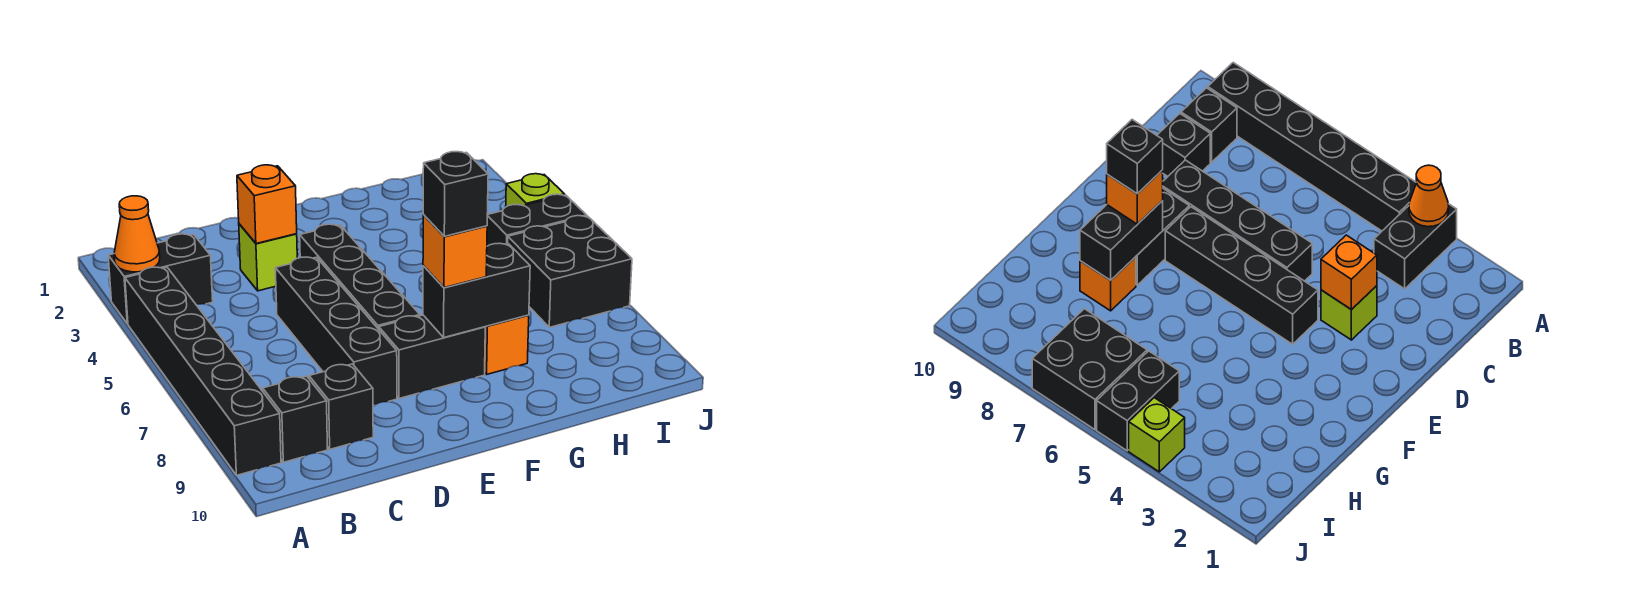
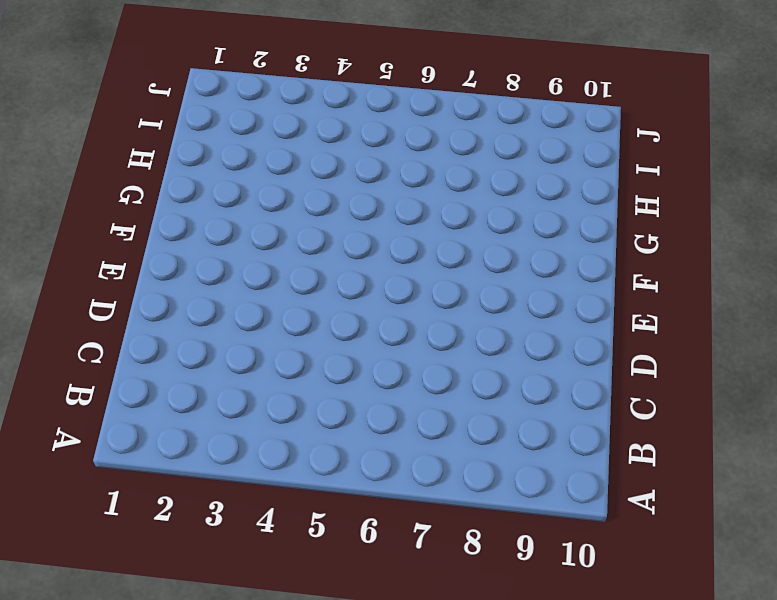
none -> black brick A3:B3 level 1
none -> black brick A4:A9 level 1
none -> black brick B9 level 1

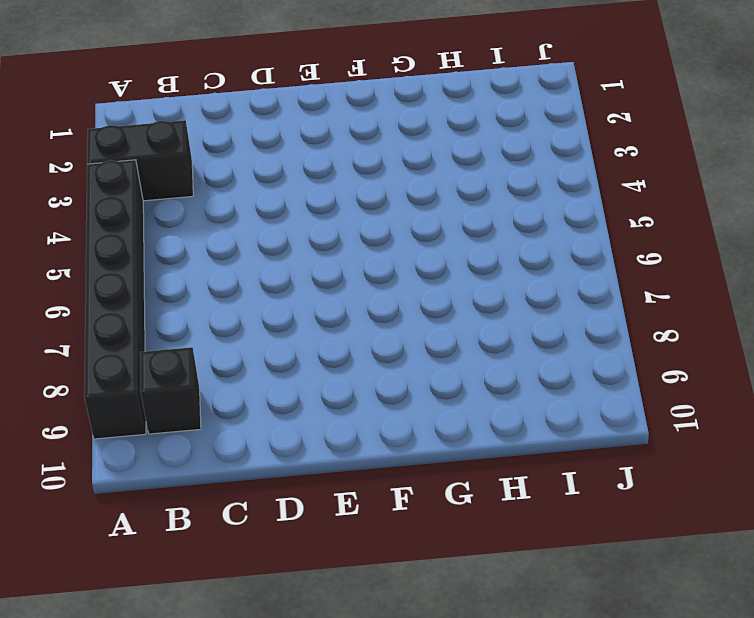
none -> black brick C9 level 1
none -> lime brick D3 level 1
none -> black brick D5:D8 level 1

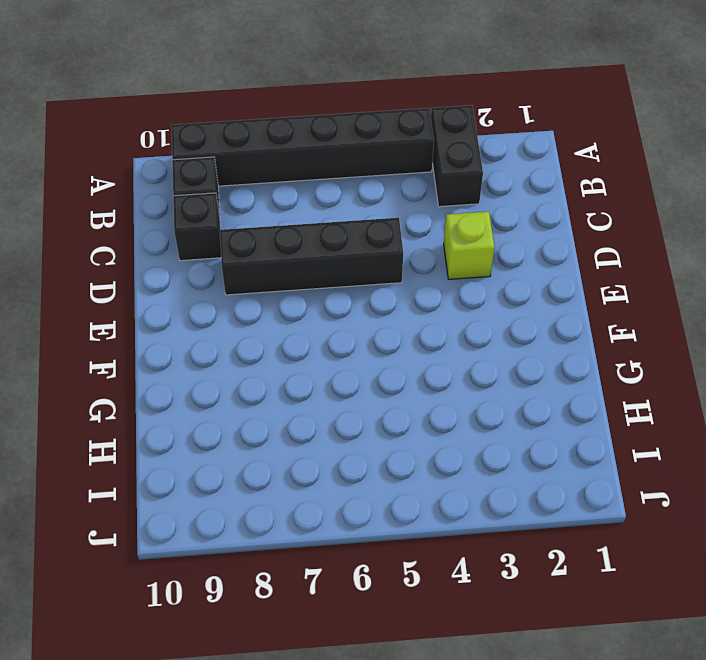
none -> black brick E4:E7 level 1
none -> black brick E8:F8 level 1
none -> orange brick G8 level 1

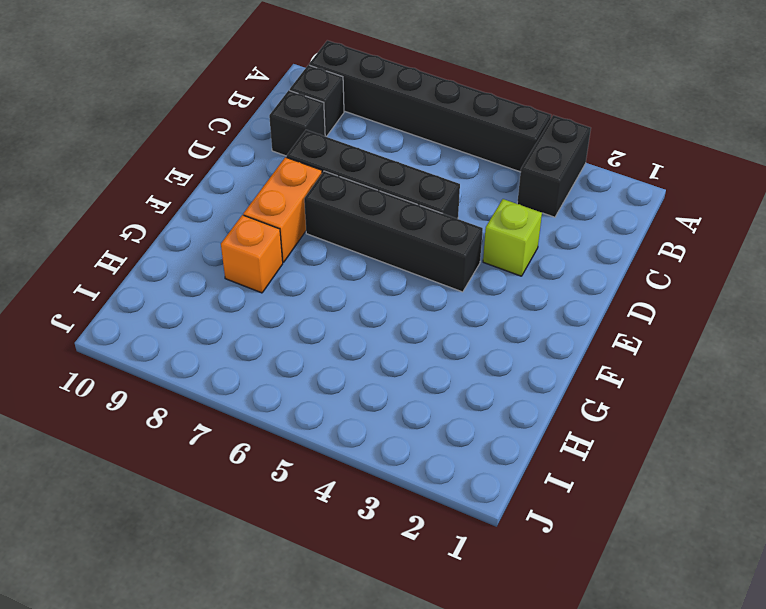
orange brick E8:F8 level 1 -> black brick E8:F8 level 1
none -> black brick I5:J5 level 1
none -> black brick I6:J7 level 1
none -> lime brick J4 level 1

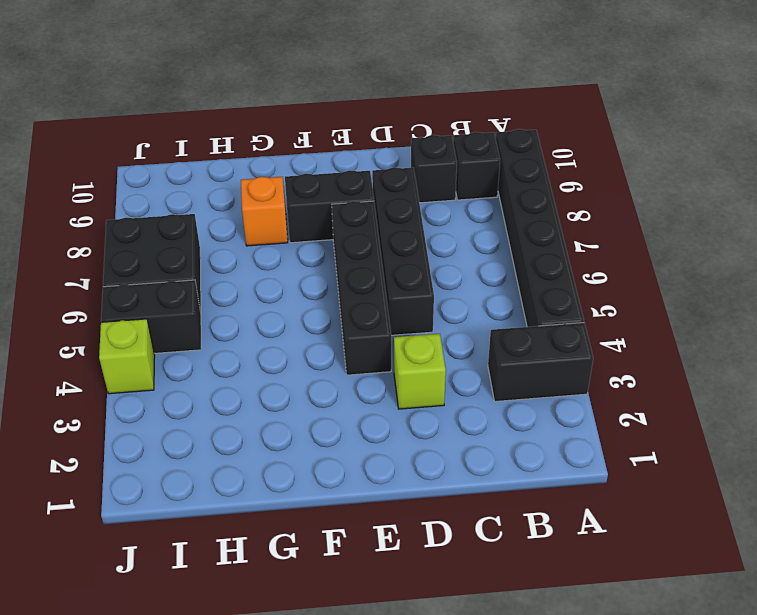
none -> orange cone A3 level 2
none -> orange brick D3 level 2
none -> black brick F8:G8 level 2

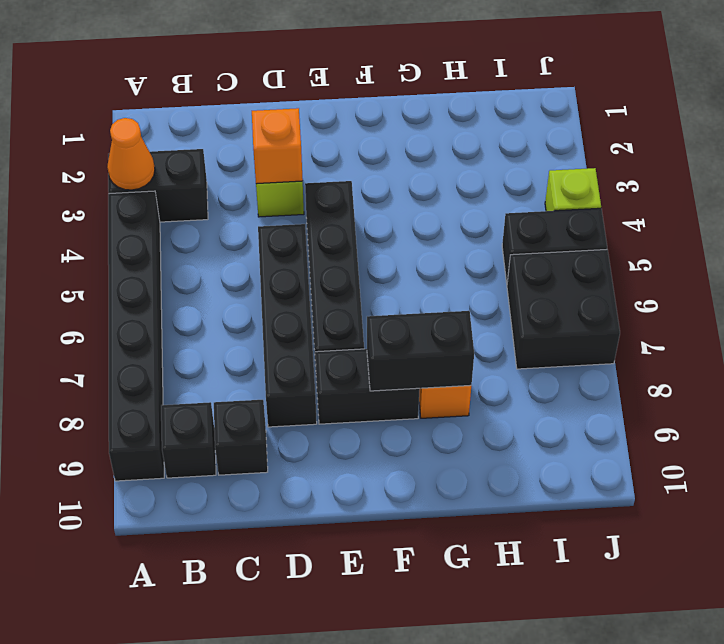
none -> orange brick F8 level 3
none -> black brick F8 level 4

